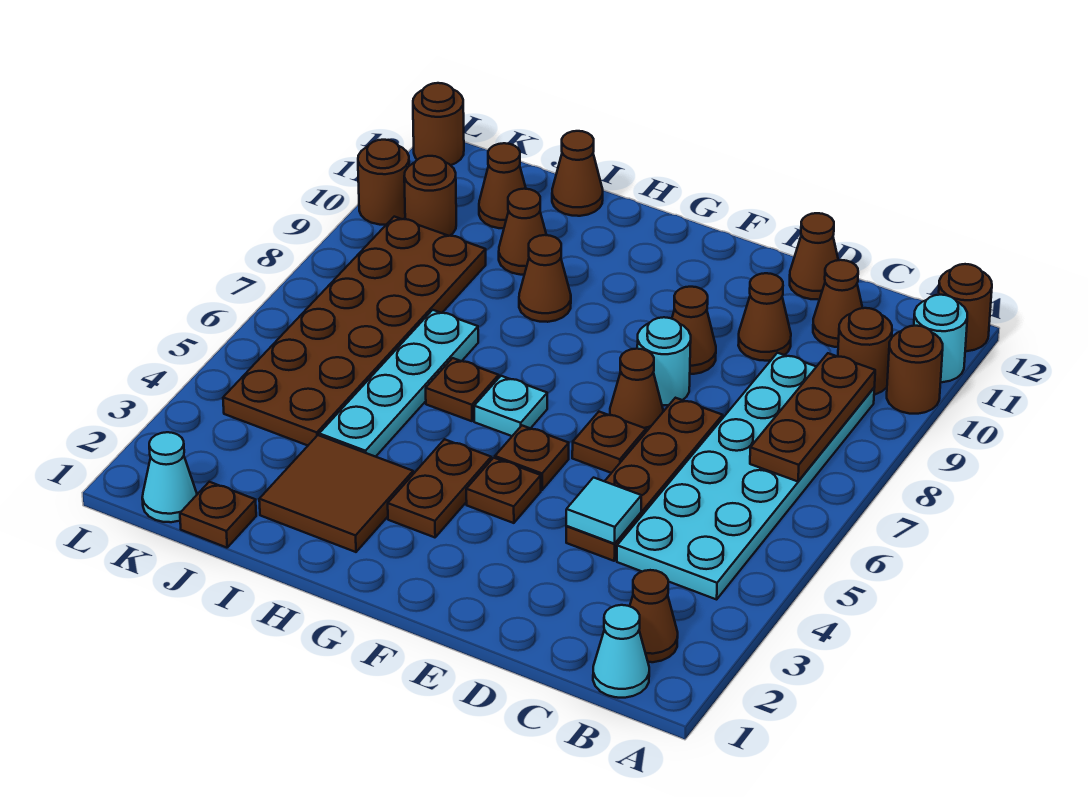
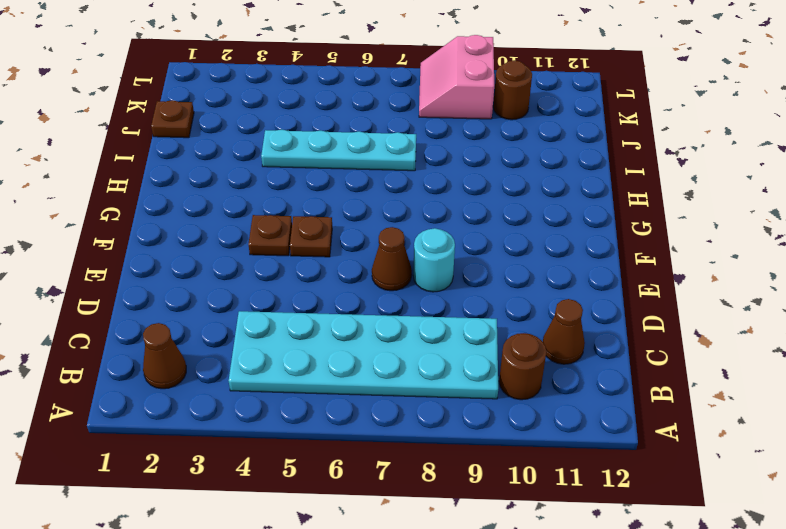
pink slope K8:L9 level 1 top 9 -> brown plate J4:K9 level 1
none -> brown round brick A10 level 1
none -> cyan round brick A11 level 1
none -> brown round brick A12 level 1
none -> cyan cone B1 level 1

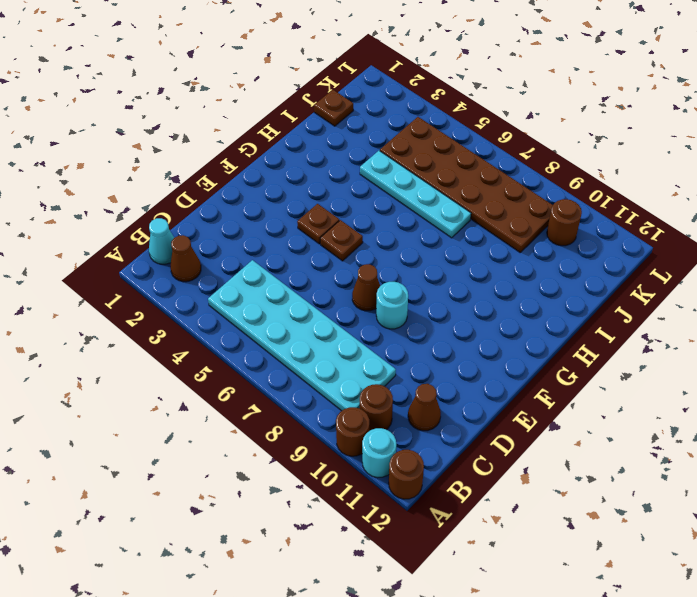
none -> brown plate D4:D7 level 1
none -> brown cone D10 level 1
none -> brown cone D12 level 1
none -> brown plate E6 level 1

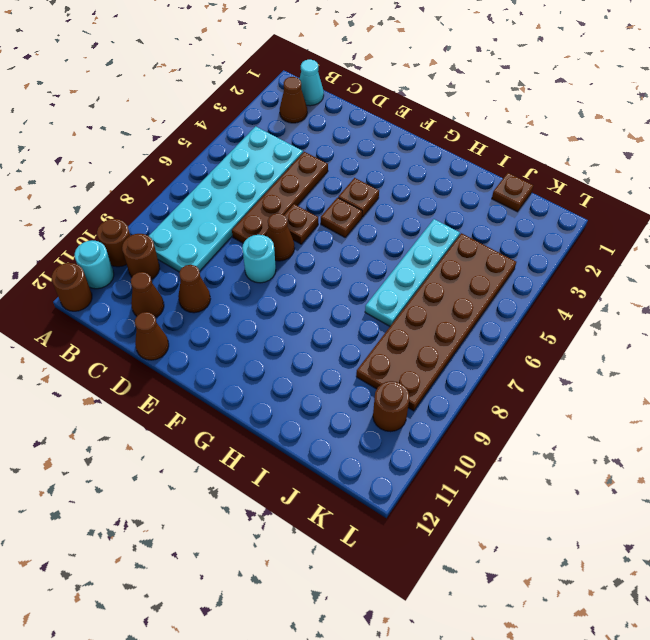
none -> brown cone E9 level 1
none -> brown plate G3:G4 level 1
none -> cyan plate G6 level 1
none -> brown tile H2:I3 level 1

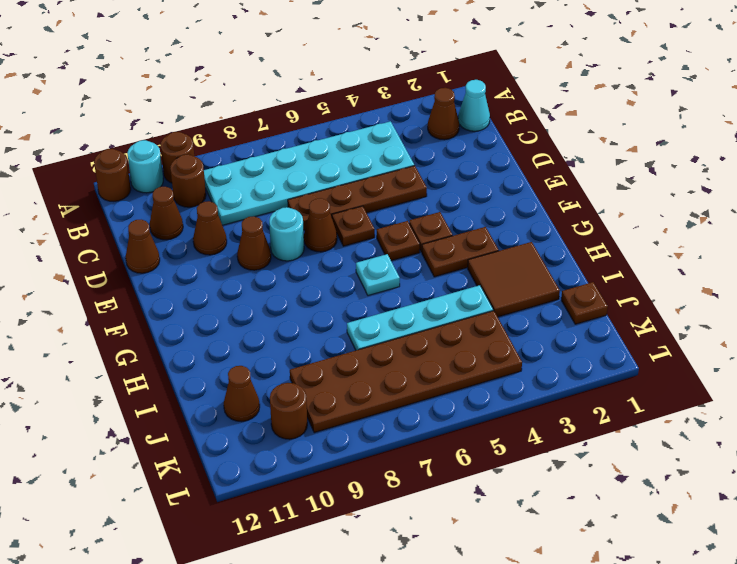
none -> brown plate H6 level 1
none -> brown cone H9 level 1
none -> brown cone I10 level 1
none -> brown cone I12 level 1

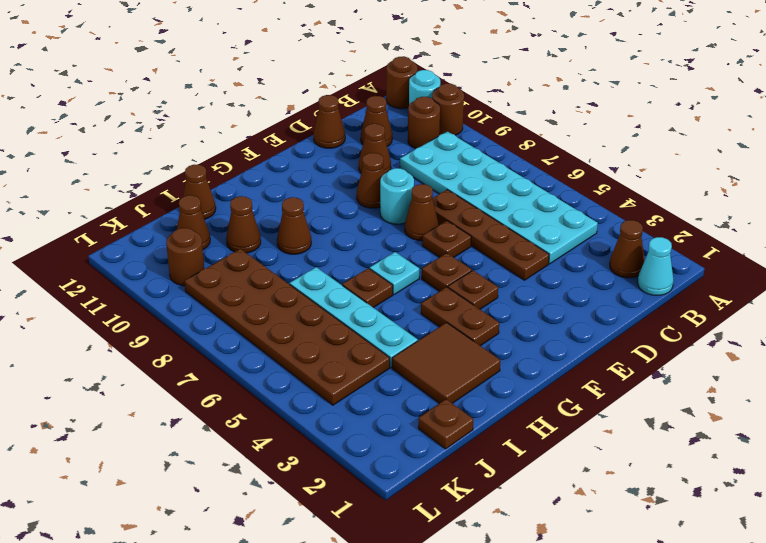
none -> cyan cone K1 level 1
none -> brown round brick L10 level 1
none -> brown round brick L12 level 1
none -> brown plate B7:B9 level 2

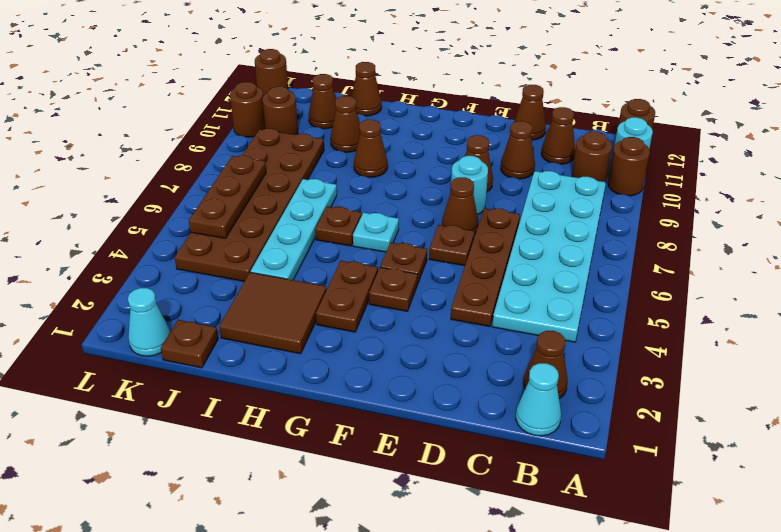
brown plate K5:K7 level 2 -> brown plate B7:B9 level 2
none -> cyan tile D4 level 2

